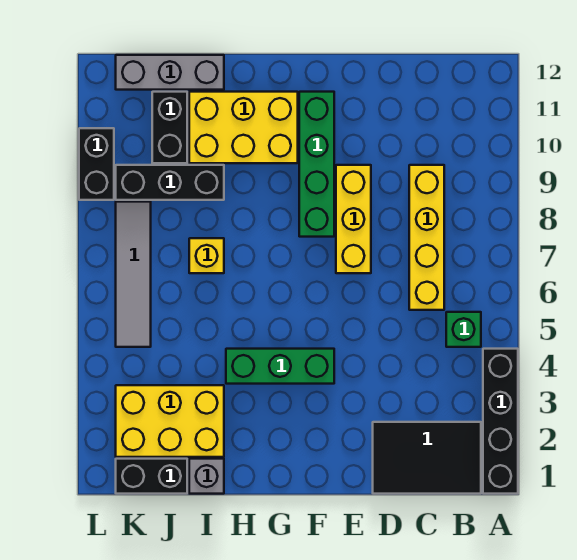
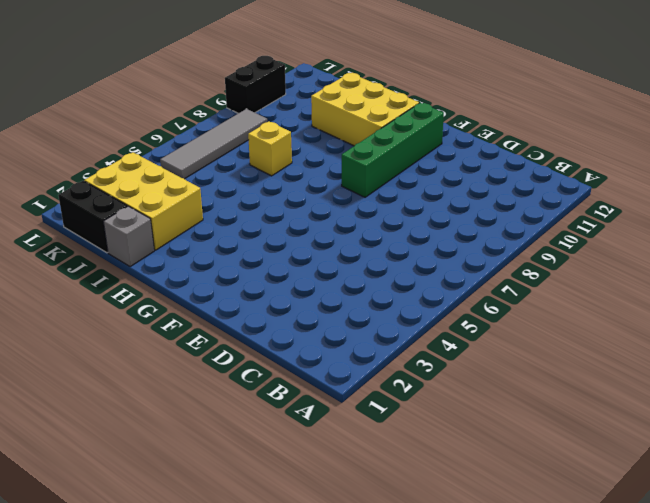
none -> black brick A1:A4 level 1
none -> black tile B1:D2 level 1
none -> green brick B5 level 1

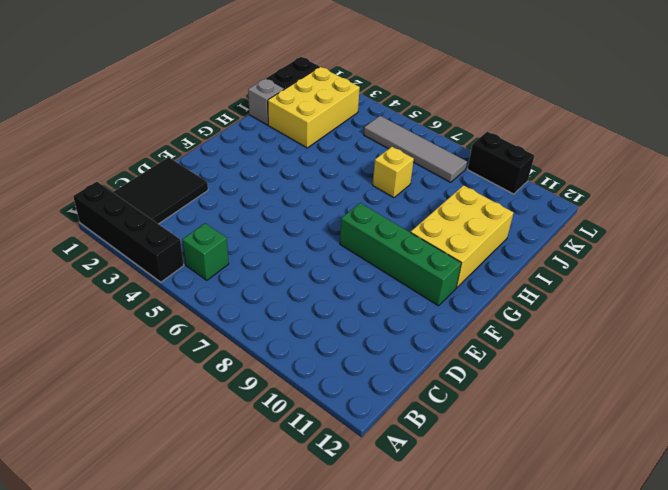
none -> yellow brick C6:C9 level 1
none -> yellow brick E7:E9 level 1
none -> green brick F4:H4 level 1

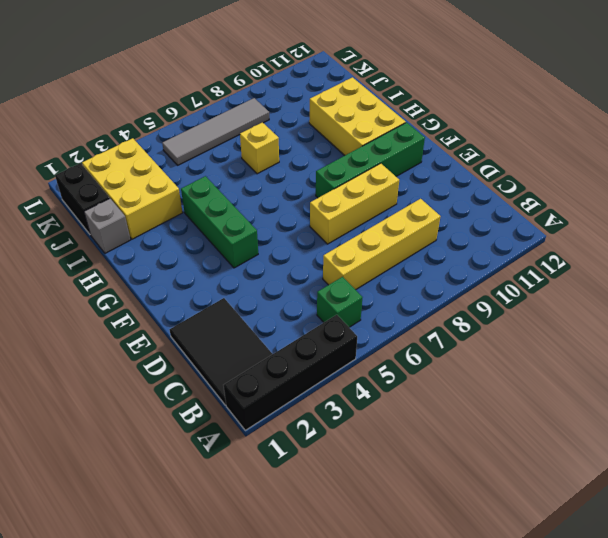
none -> black brick I9:K9 level 1
none -> grey brick I12:K12 level 1
none -> black brick J10:J11 level 1

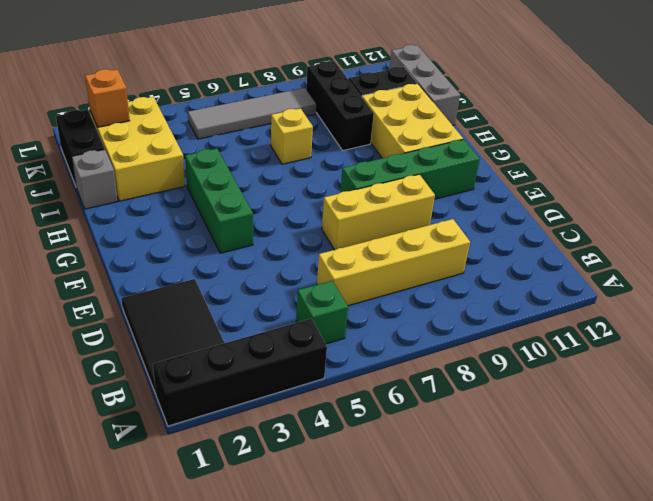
orange brick K2 level 2 -> none
none -> black brick L9:L10 level 1

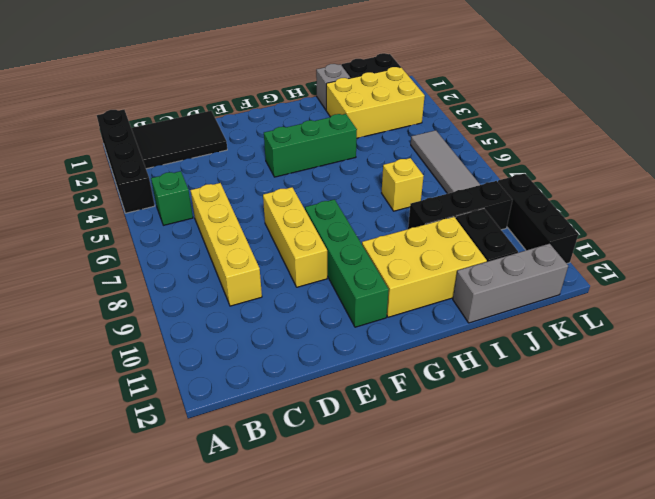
black brick L9:L11 level 1 -> black brick L9:L10 level 1

